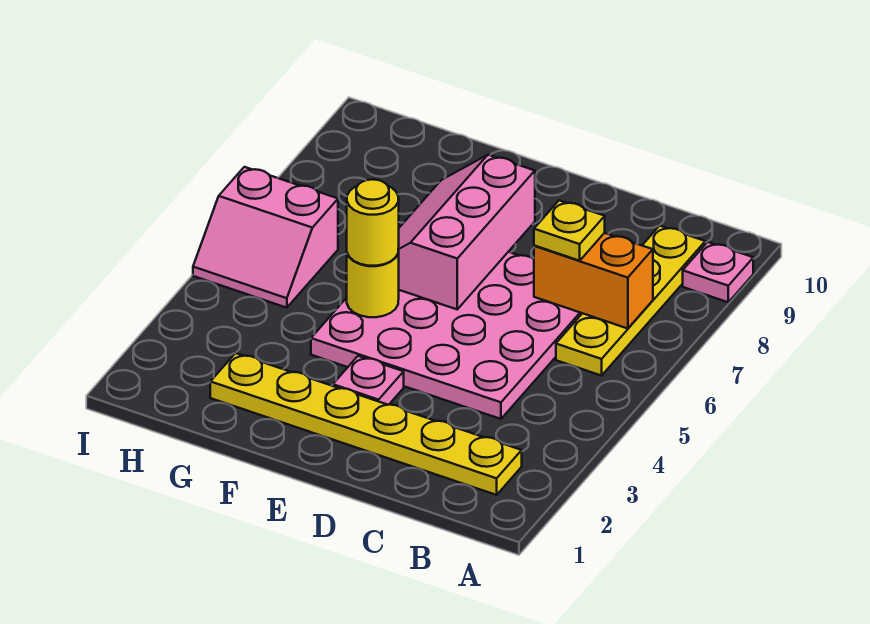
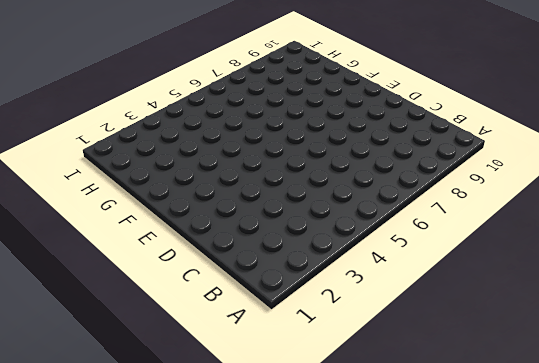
none -> pink plate A9 level 1
none -> yellow plate B2:G2 level 1

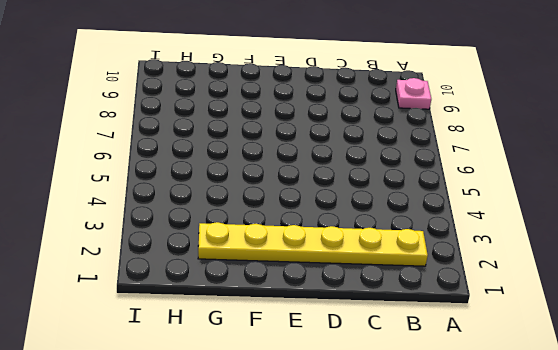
none -> yellow plate B6:B9 level 1
none -> pink plate C4:F7 level 1

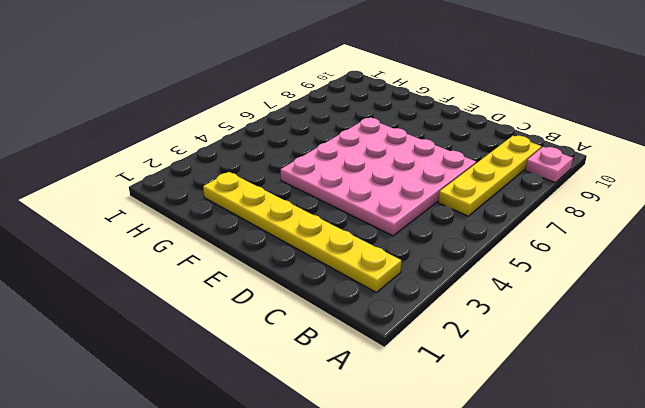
none -> pink plate E3 level 1
none -> pink slope H5:I6 level 1 top 6

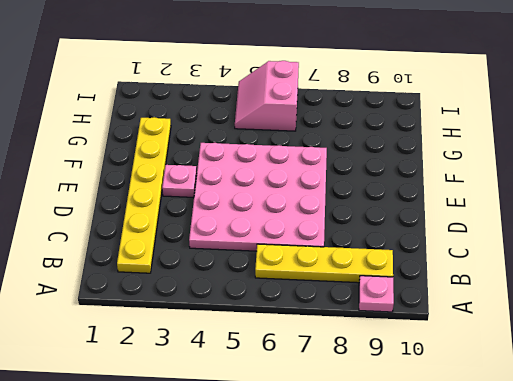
none -> orange brick B7:C7 level 2
none -> pink slope E6:F8 level 2 top E

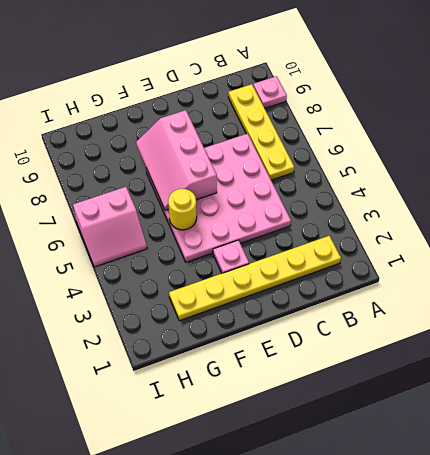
none -> orange brick B7:C7 level 2
none -> yellow plate C7 level 3

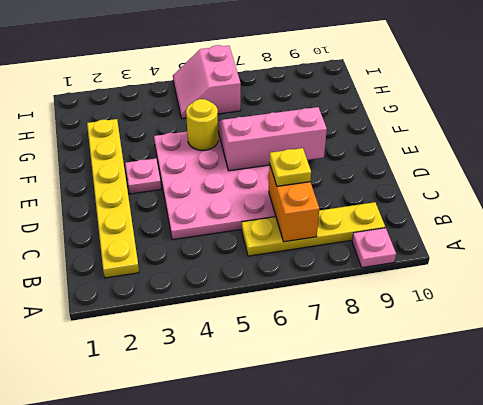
none -> yellow round brick F5 level 3

